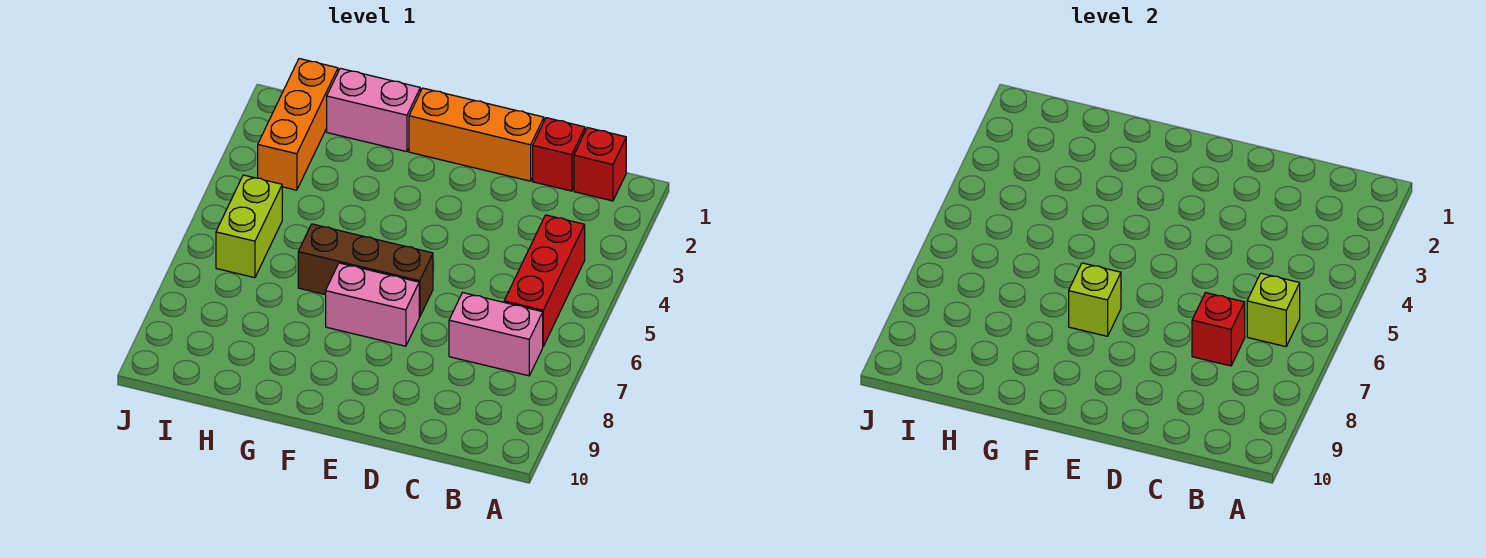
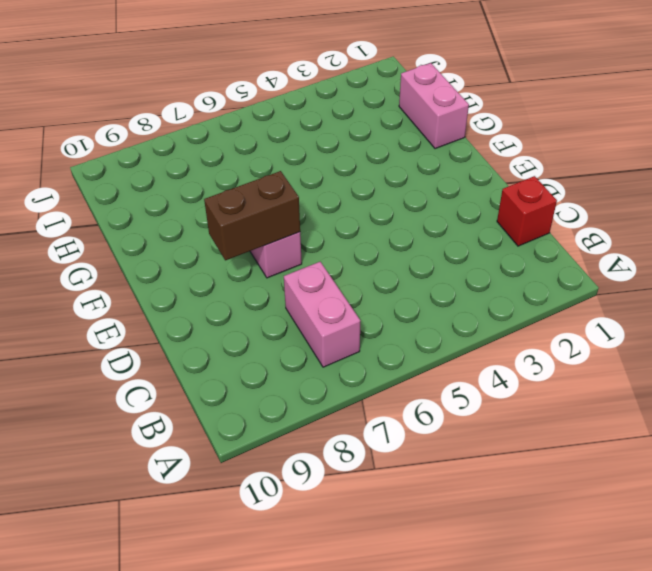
brown brick E7:E8 level 2 -> none
none -> red brick B1 level 1
none -> red brick B4:B6 level 1
none -> orange brick D1:F1 level 1

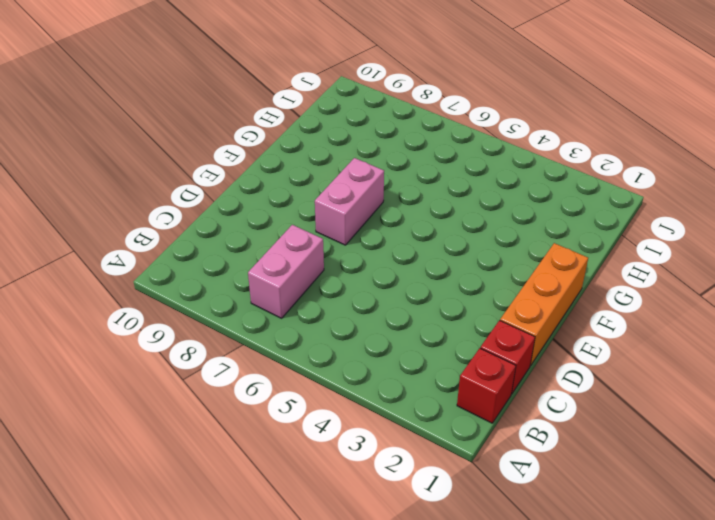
none -> red brick B4:B6 level 1
none -> brown brick E6:G6 level 1
none -> pink brick G1:H1 level 1

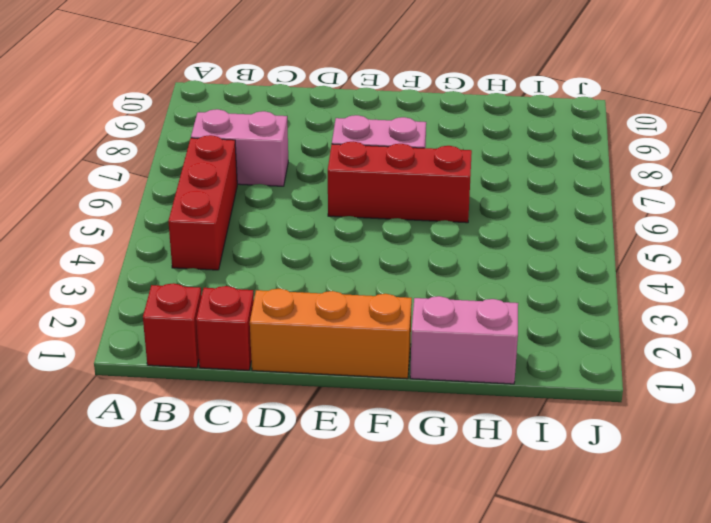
red brick E6:G6 level 1 -> brown brick E6:G6 level 1
none -> orange brick I1:I3 level 1
none -> lime brick I5:I6 level 1
none -> lime brick B6 level 2

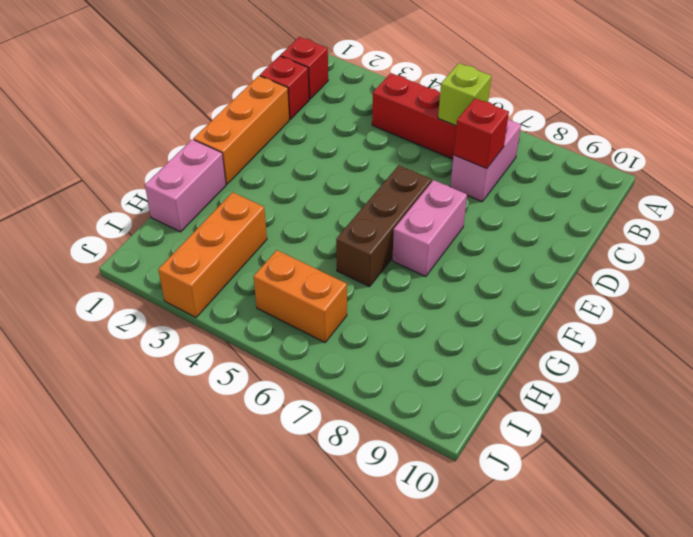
orange brick H3:J3 level 1 -> orange brick I1:I3 level 1
orange brick I5:I6 level 1 -> lime brick I5:I6 level 1
none -> lime brick F7 level 2

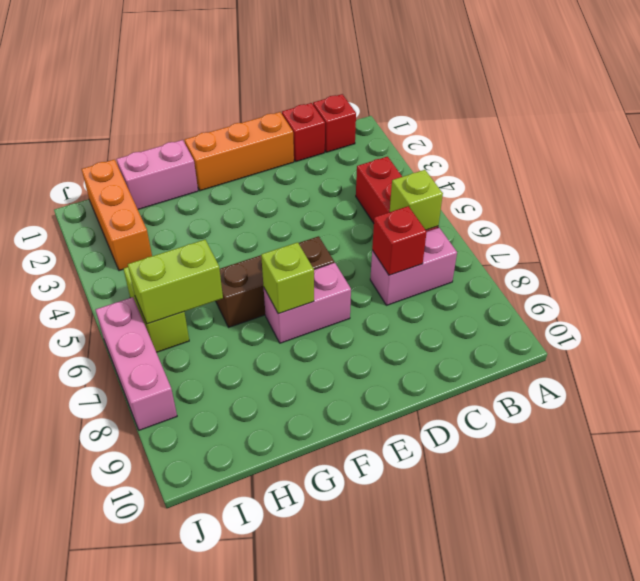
lime brick H6:I6 level 2 -> none
pink brick J6:J8 level 1 -> none

